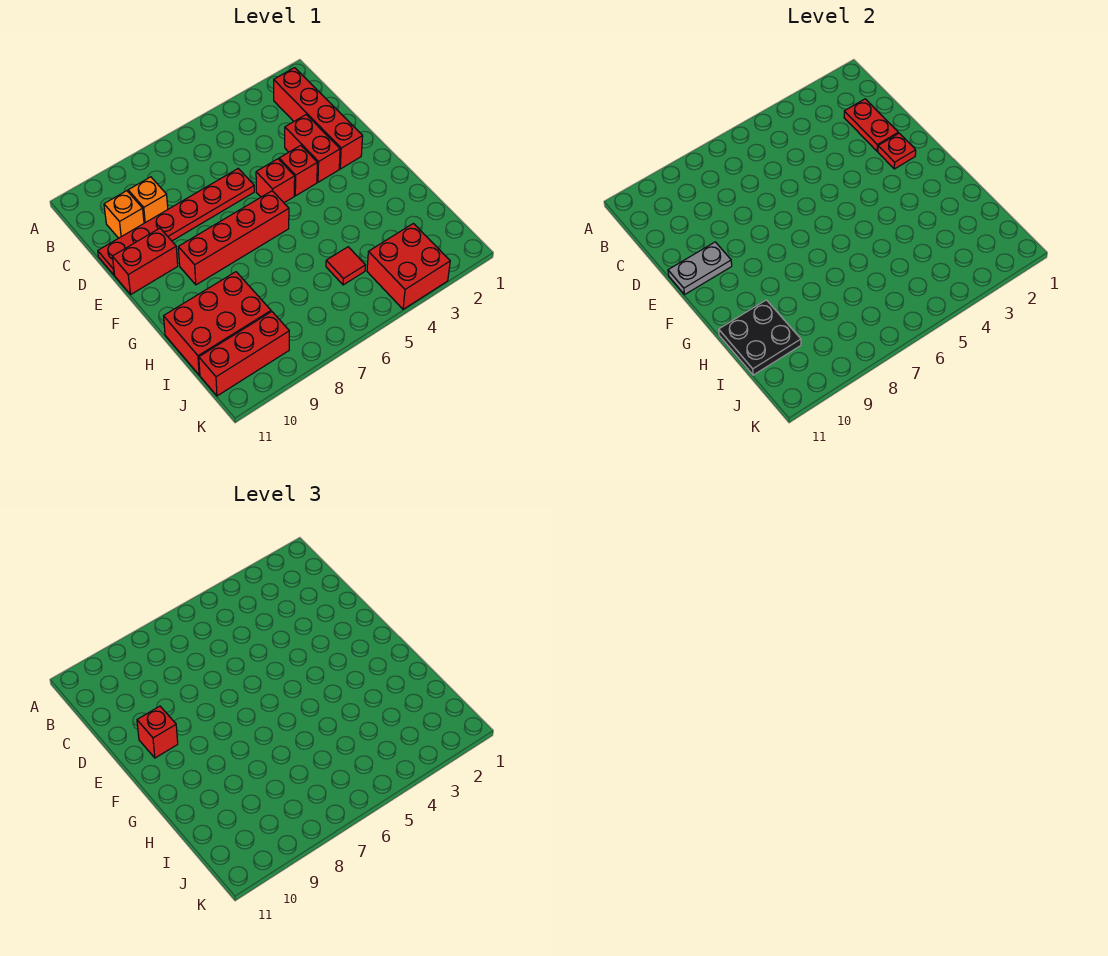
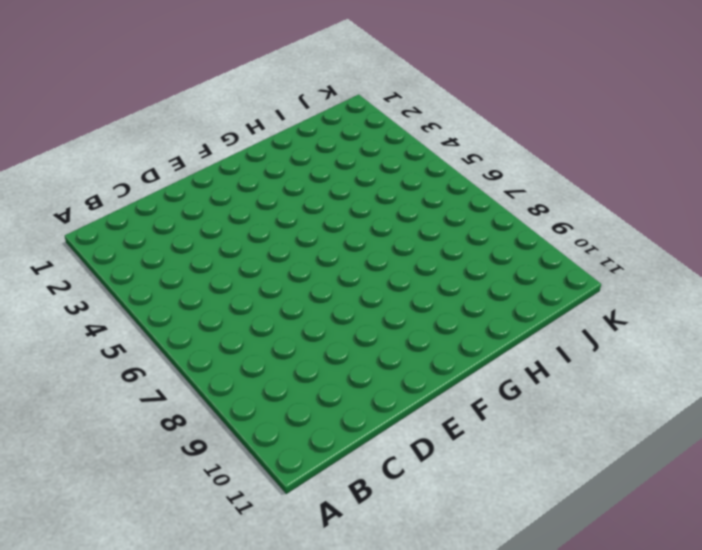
none -> red brick B2:E2 level 1
none -> orange brick C9 level 1
none -> orange brick C10 level 1

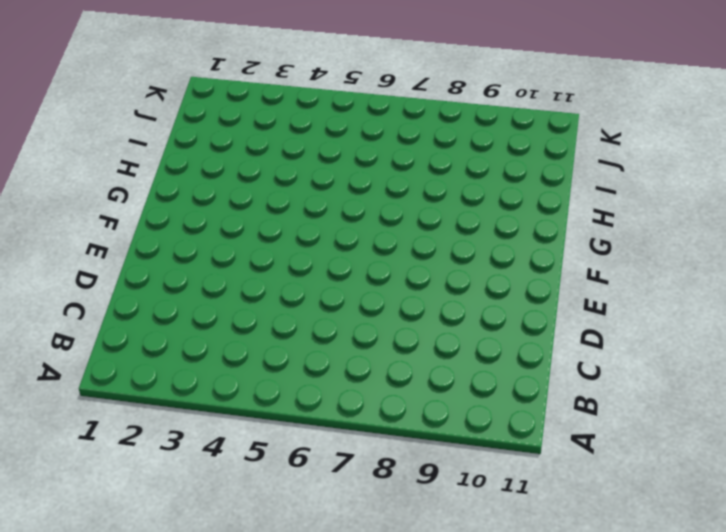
none -> red brick B2:E2 level 1
none -> orange brick C9 level 1
none -> orange brick C10 level 1

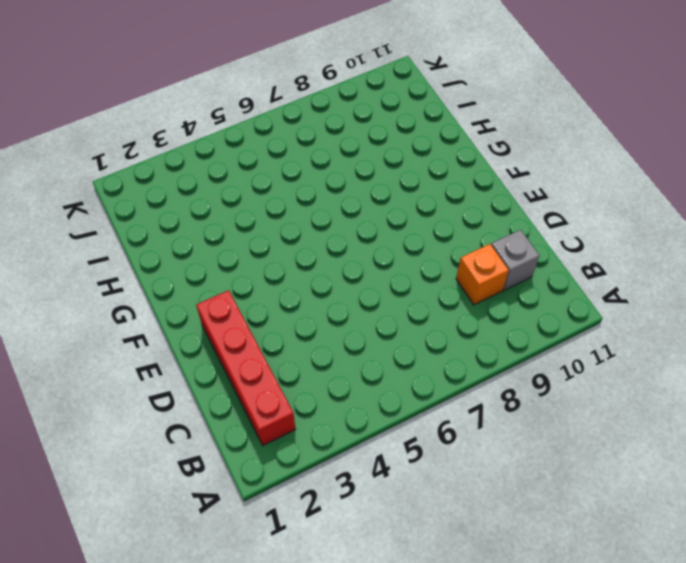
grey brick C10 level 1 -> orange brick C10 level 1
none -> red brick D3:E3 level 1
none -> red plate D6:D11 level 1
none -> red brick E4 level 1

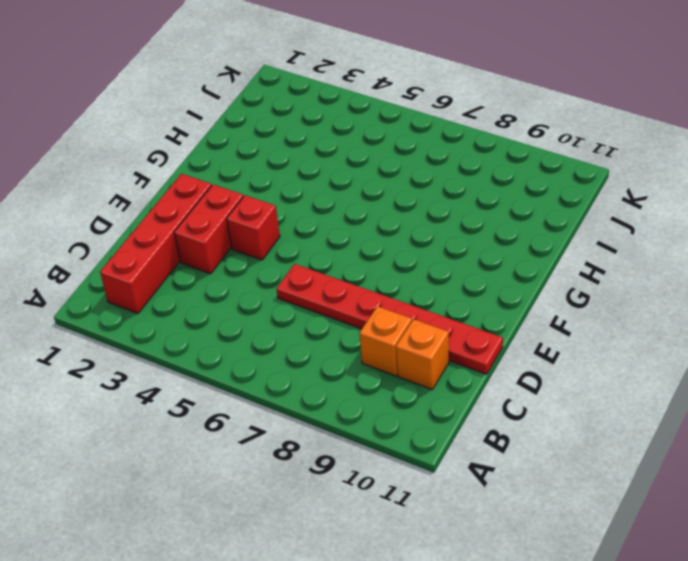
none -> red brick E5 level 1
none -> red brick E10:E11 level 1
none -> red brick F6:F9 level 1

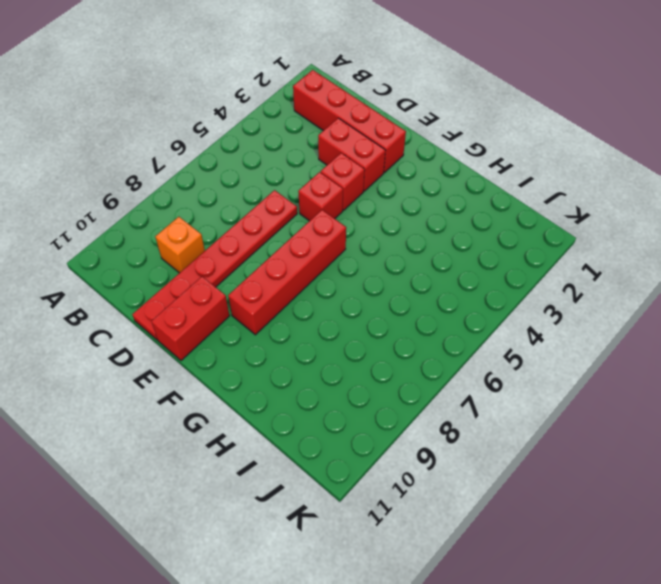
none -> orange brick C10 level 1
none -> red brick H9:I11 level 1
none -> red tile I5 level 1

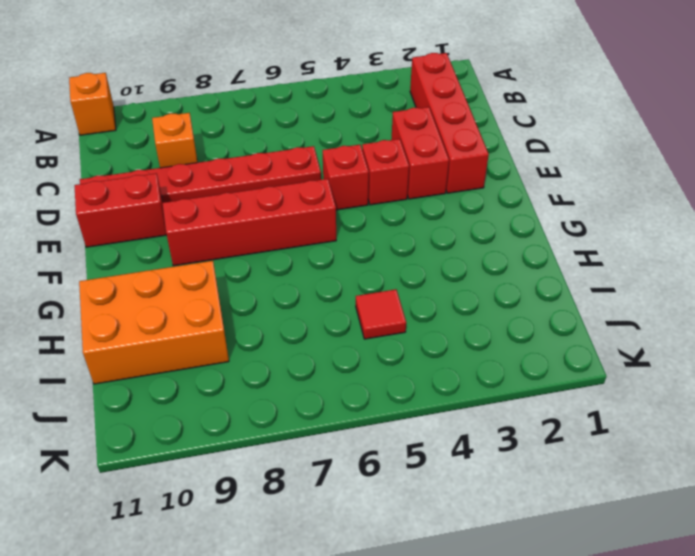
orange brick A11 level 1 -> orange brick C10 level 1
orange brick H9:I11 level 1 -> red brick H9:I11 level 1
none -> red brick J3:K4 level 1
none -> red brick J9:J11 level 1
none -> red plate C2:D2 level 2

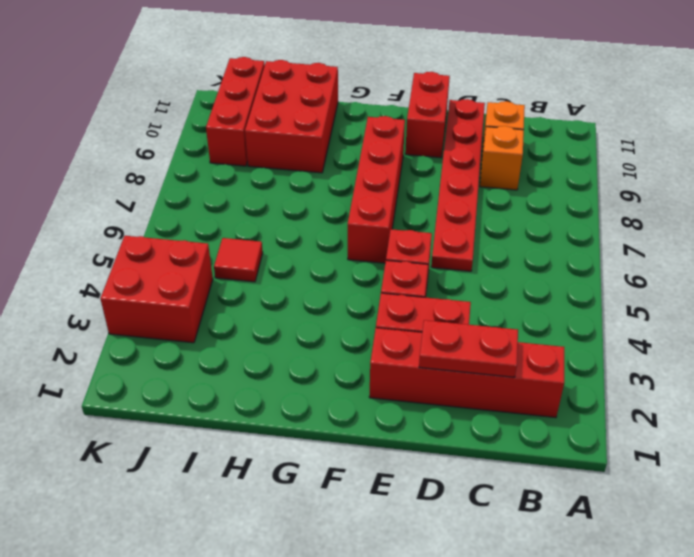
none -> red plate E2 level 2
none -> grey plate E10:E11 level 2
none -> black plate H10:I11 level 2

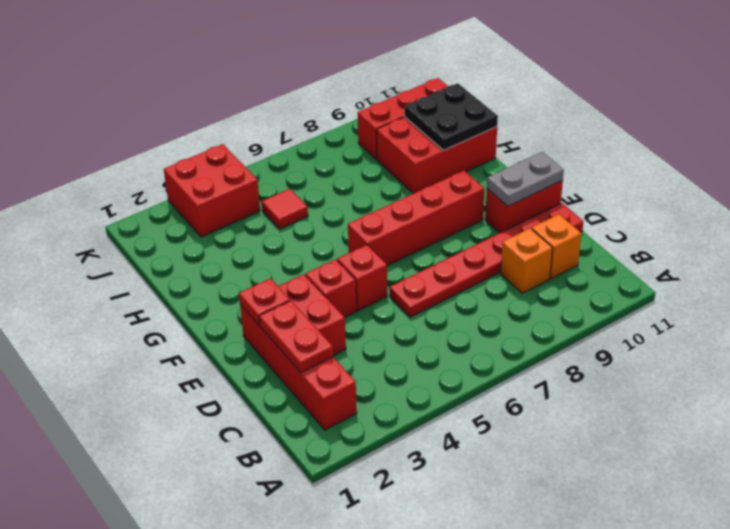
none -> red brick E10 level 3

